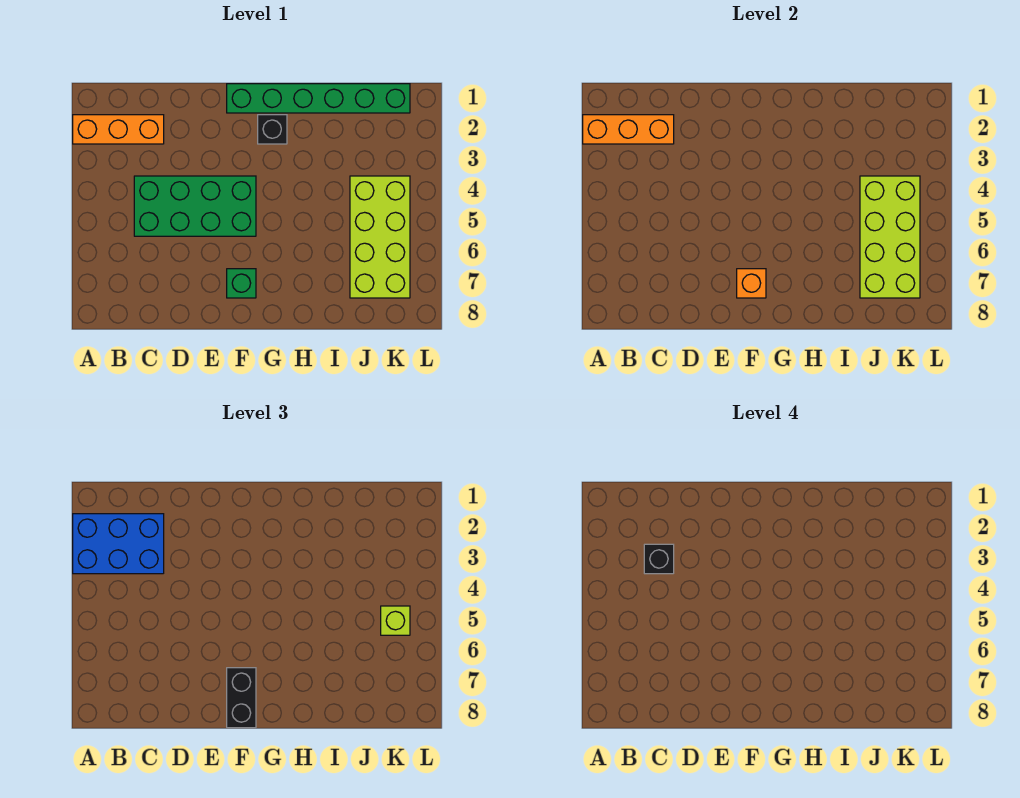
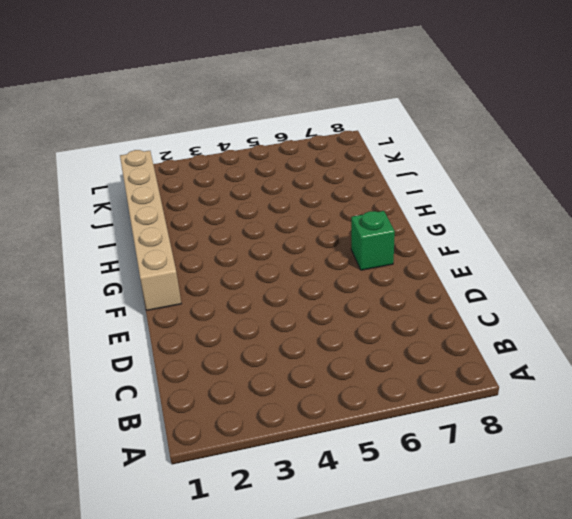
tan brick F1:K1 level 1 -> green brick F1:K1 level 1
none -> orange brick A2:C2 level 1
none -> green brick C4:F5 level 1
none -> black brick G2 level 1

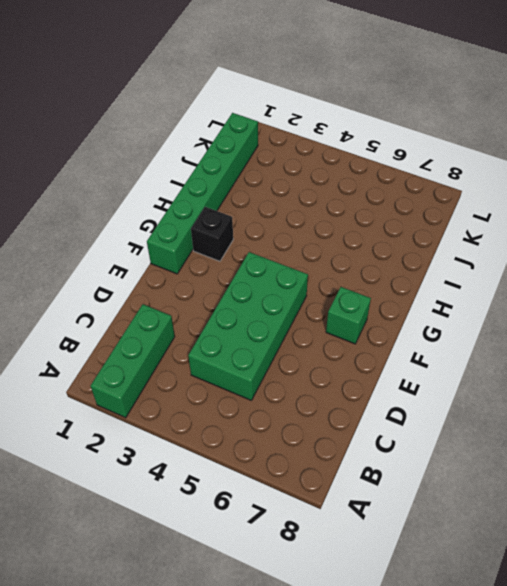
green brick A2:C2 level 1 -> orange brick A2:C2 level 1
none -> lime brick J4:K7 level 1
none -> orange brick A2:C2 level 2
none -> orange brick F7 level 2

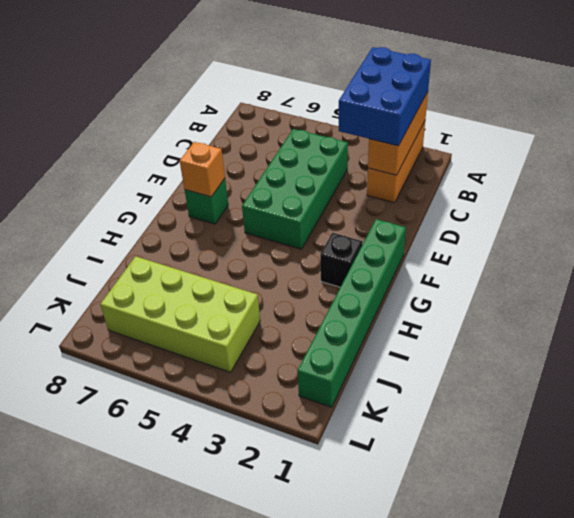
none -> lime brick J4:K7 level 2
none -> black brick F7:F8 level 3
none -> lime brick K5 level 3

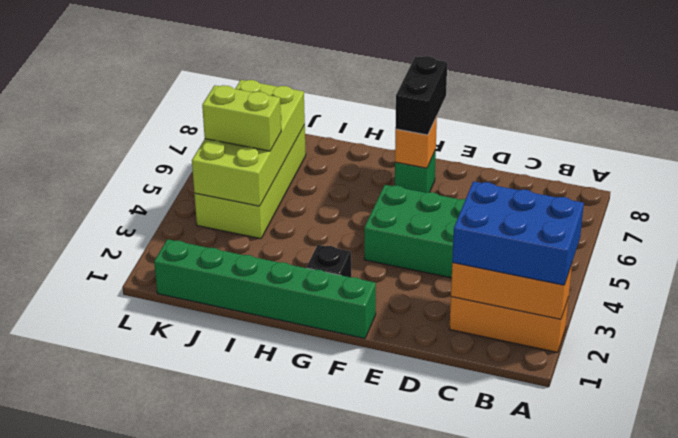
lime brick J5:K5 level 3 -> lime brick K5 level 3
none -> black brick C3 level 4

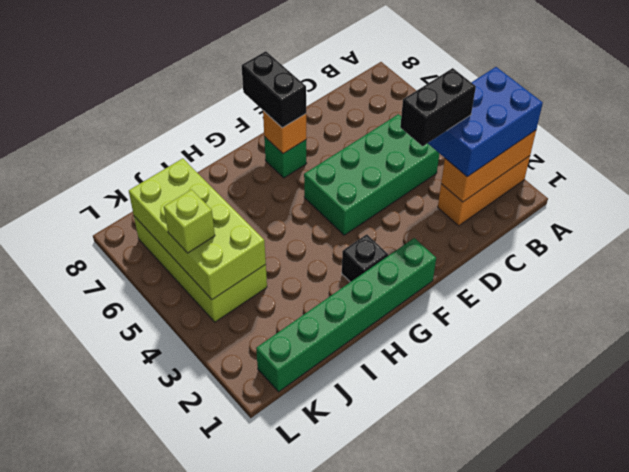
black brick C3:D3 level 4 -> black brick C3 level 4

